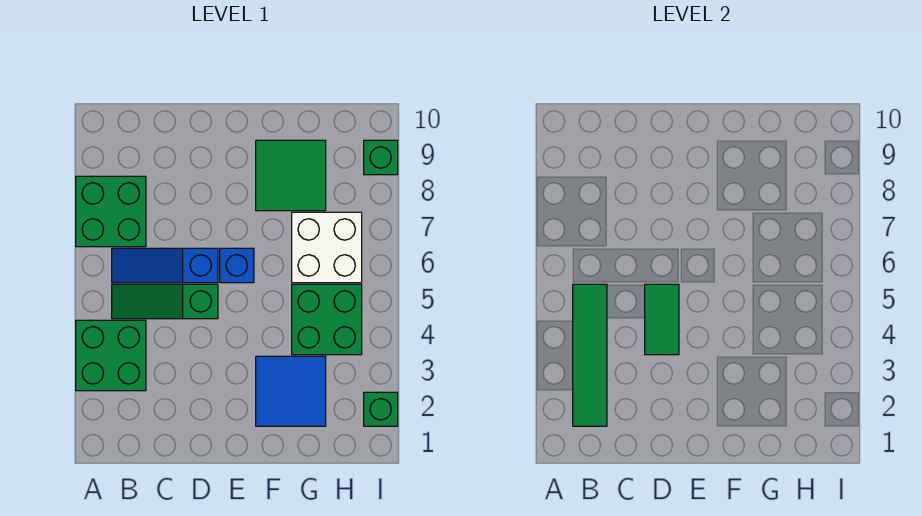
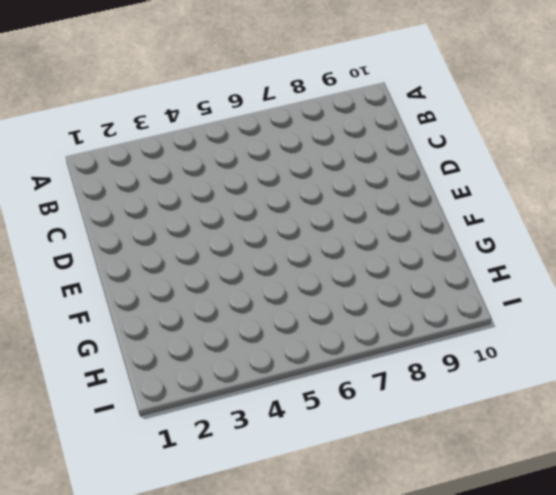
none -> green brick A3:B4 level 1
none -> green brick A7:B8 level 1
none -> green slope B5:D5 level 1 top D

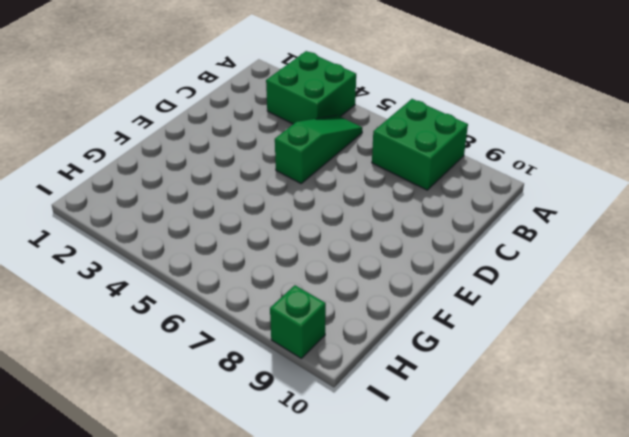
none -> blue slope B6:D6 level 1 top D
none -> blue brick E6 level 1
none -> blue tile F2:G3 level 1

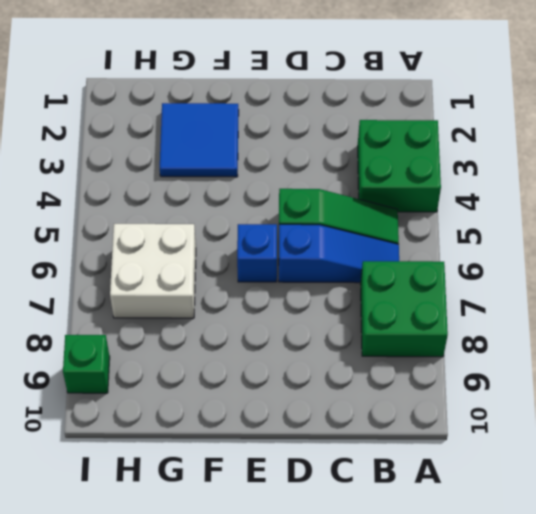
none -> green tile F8:G9 level 1
none -> green brick G4:H5 level 1
none -> green brick I2 level 1

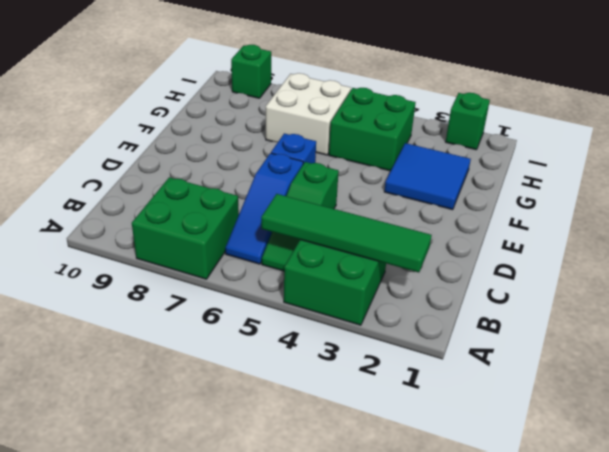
none -> green tile F8:G9 level 1
none -> green tile D4:D5 level 2

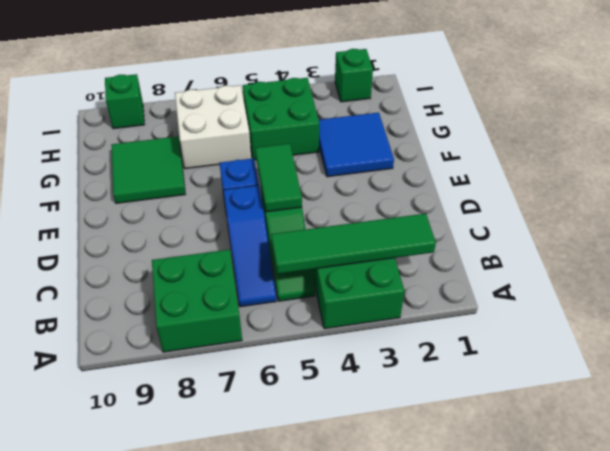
green tile D5:E5 level 2 -> green tile D4:D5 level 2

